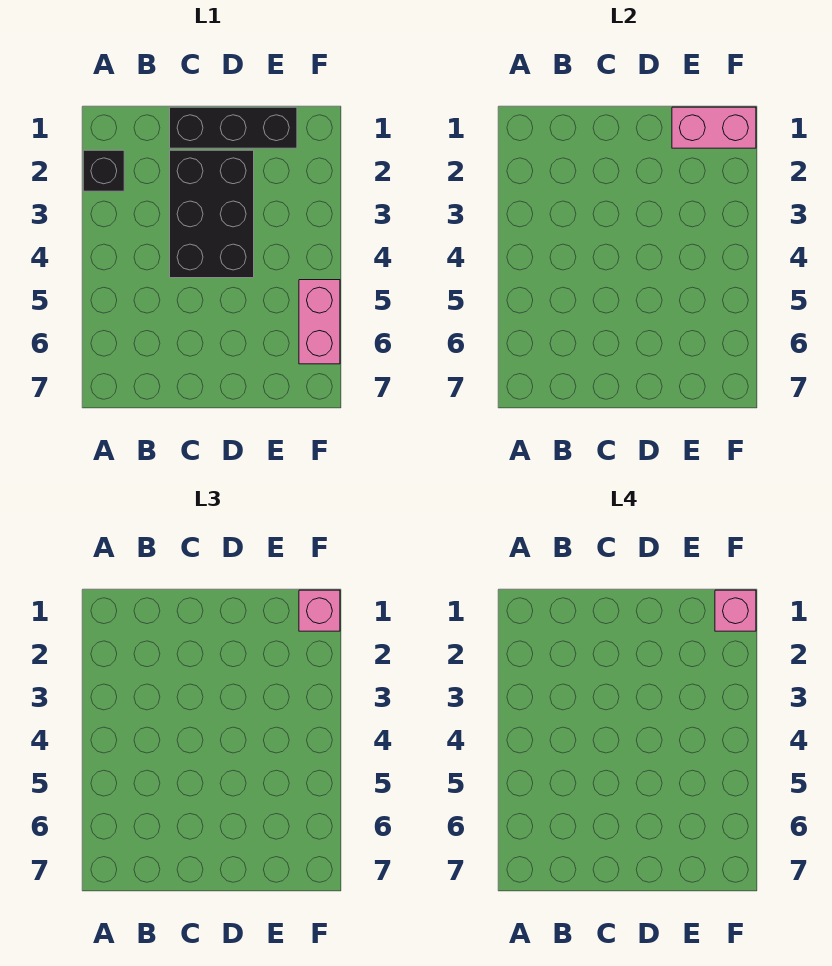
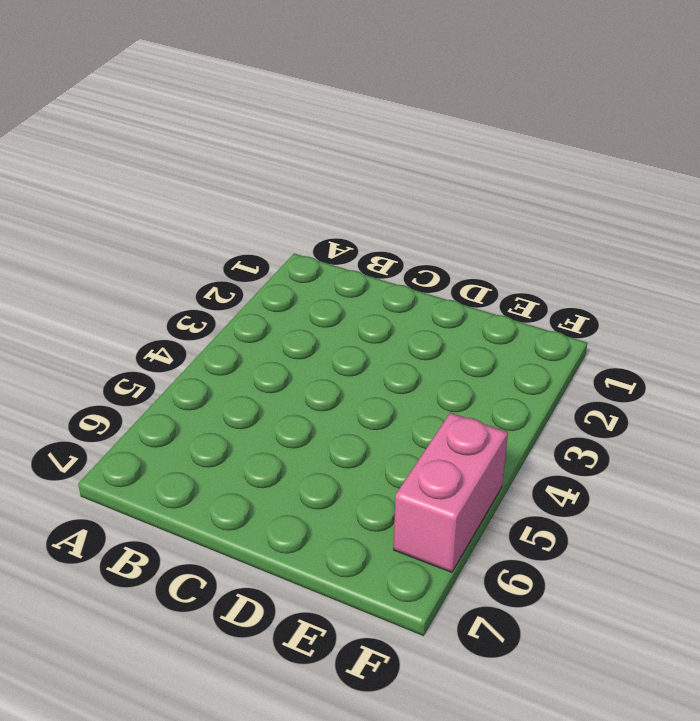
none -> black brick A2 level 1
none -> black brick C1:E1 level 1

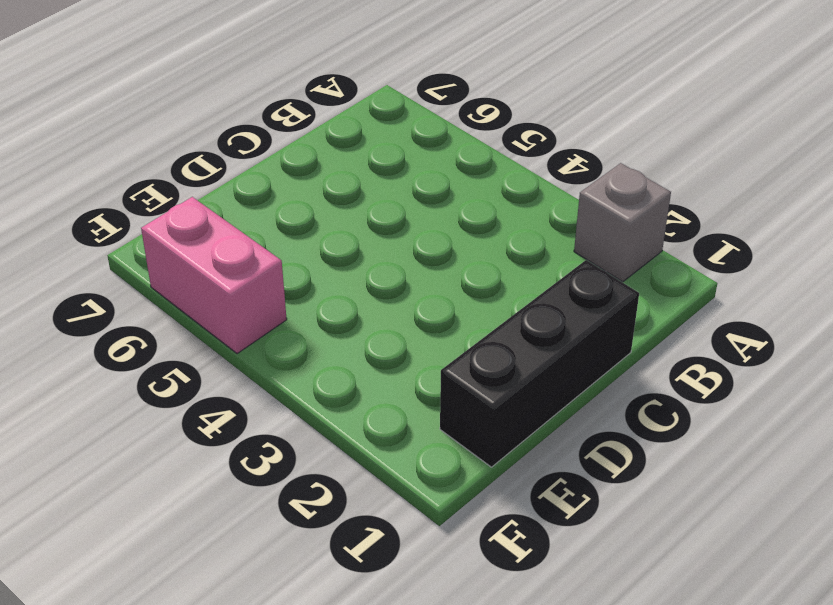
grey brick A2 level 1 -> black brick A2 level 1
none -> black brick C2:D4 level 1
none -> pink brick E1:F1 level 2

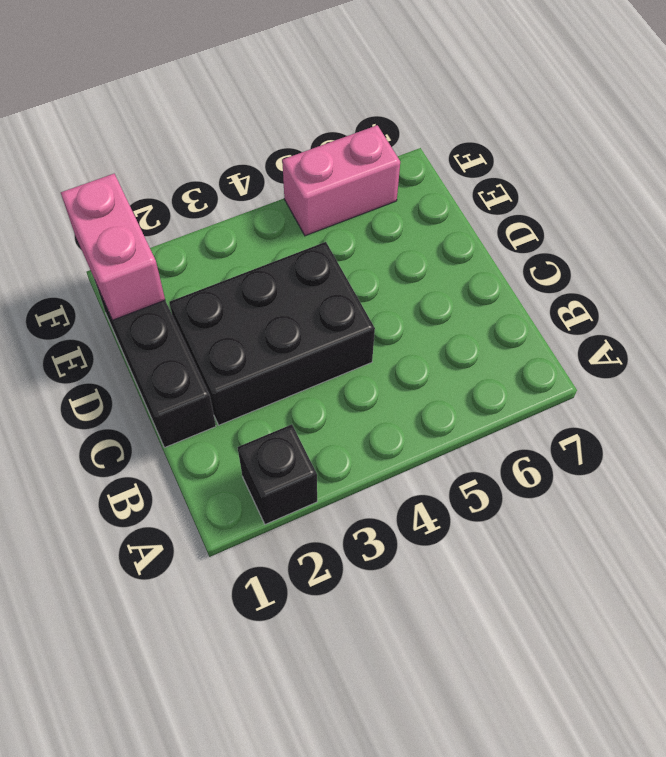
none -> pink brick F1 level 3
none -> pink brick F1 level 4

